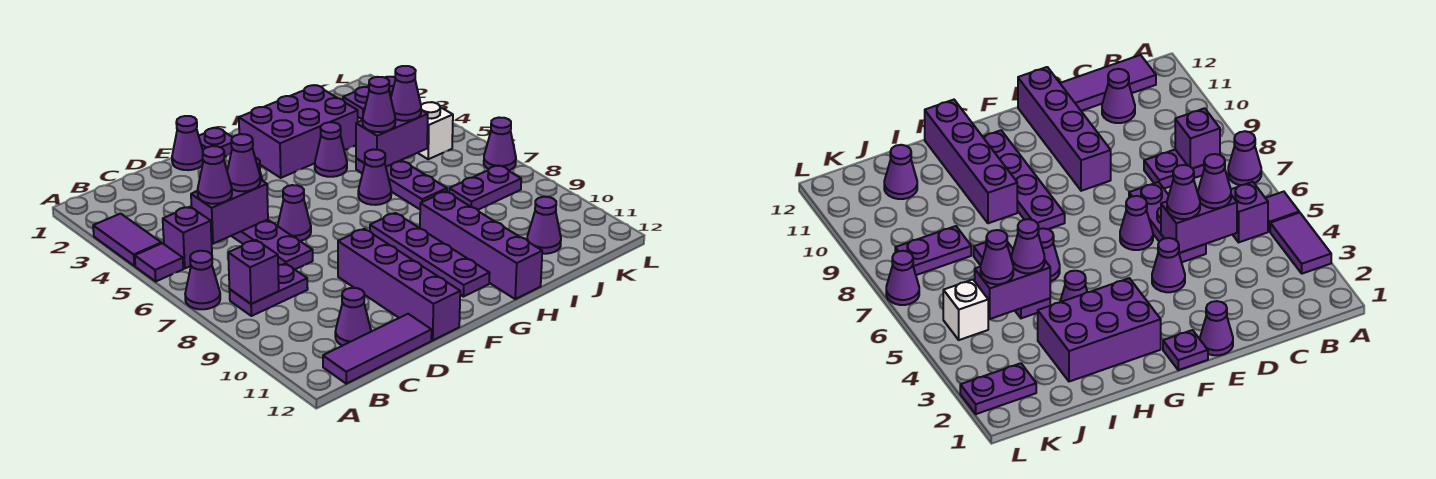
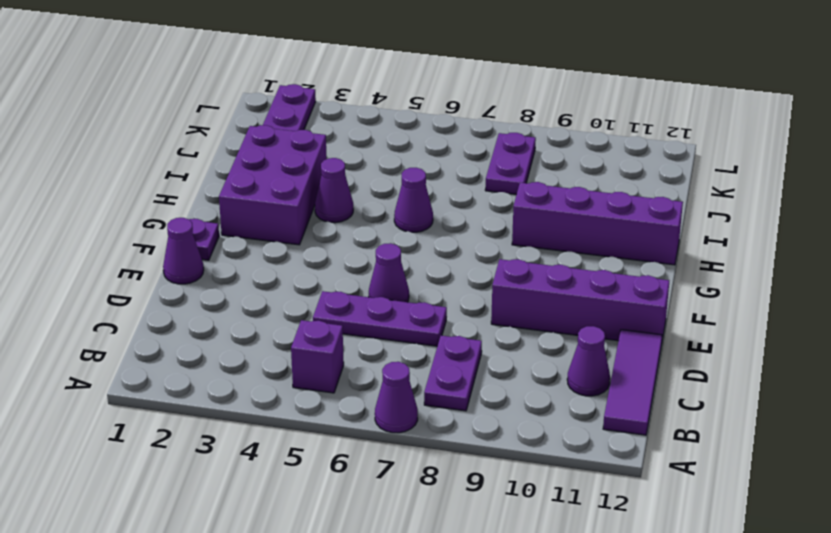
none -> purple tile A3:A4 level 1
none -> purple tile A5 level 1
none -> purple cone E4 level 1
none -> purple plate G8:G11 level 1

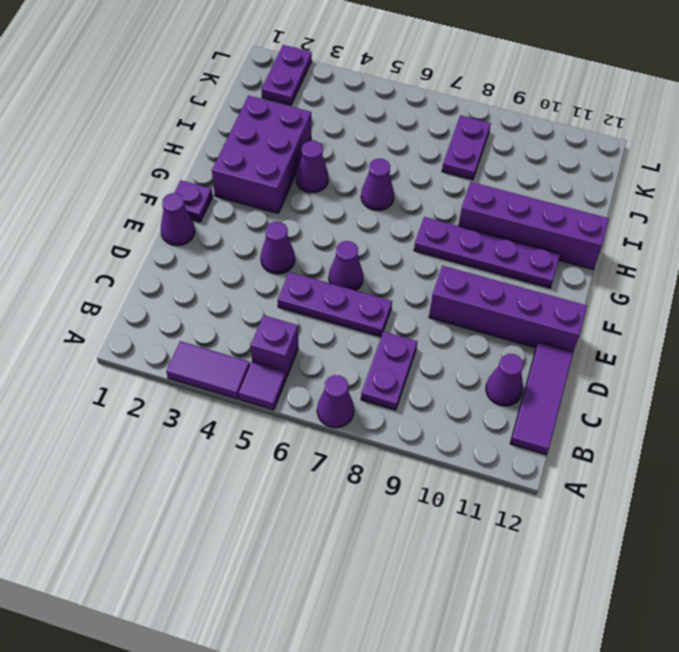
none -> purple plate I5:I7 level 1
none -> purple cone J11 level 1
none -> white brick K5 level 1
none -> purple cone L7 level 1

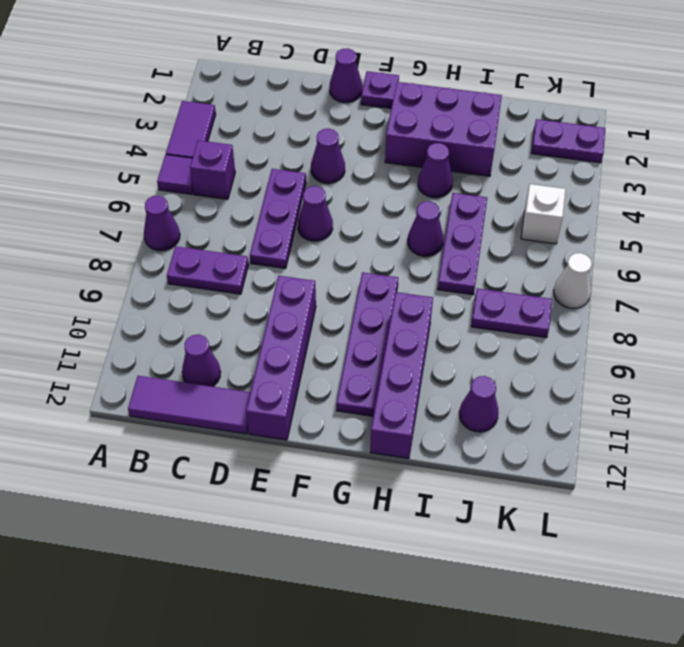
white cone L7 level 1 -> purple cone L7 level 1
none -> purple brick B8 level 2
none -> purple brick C5:D5 level 2
none -> purple brick I5:J5 level 2
none -> purple cone C5 level 3

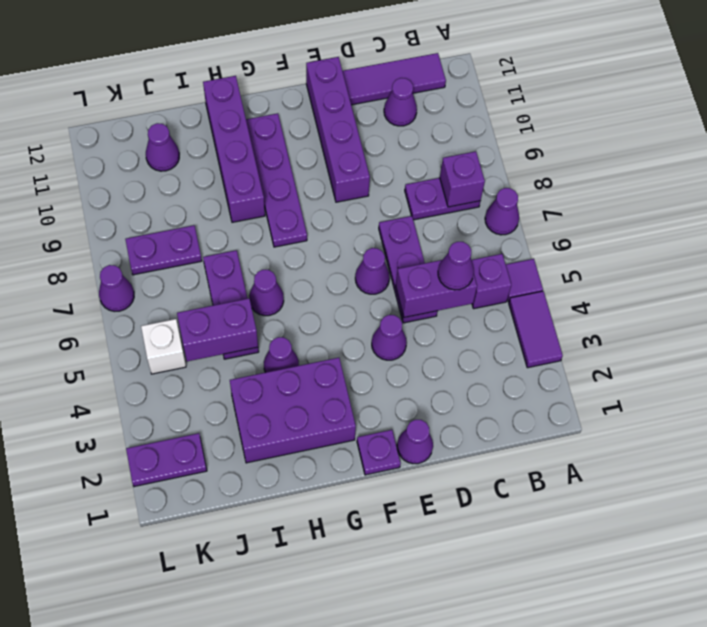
none -> purple cone D5 level 3
none -> purple cone I5 level 3
none -> purple cone J5 level 3

